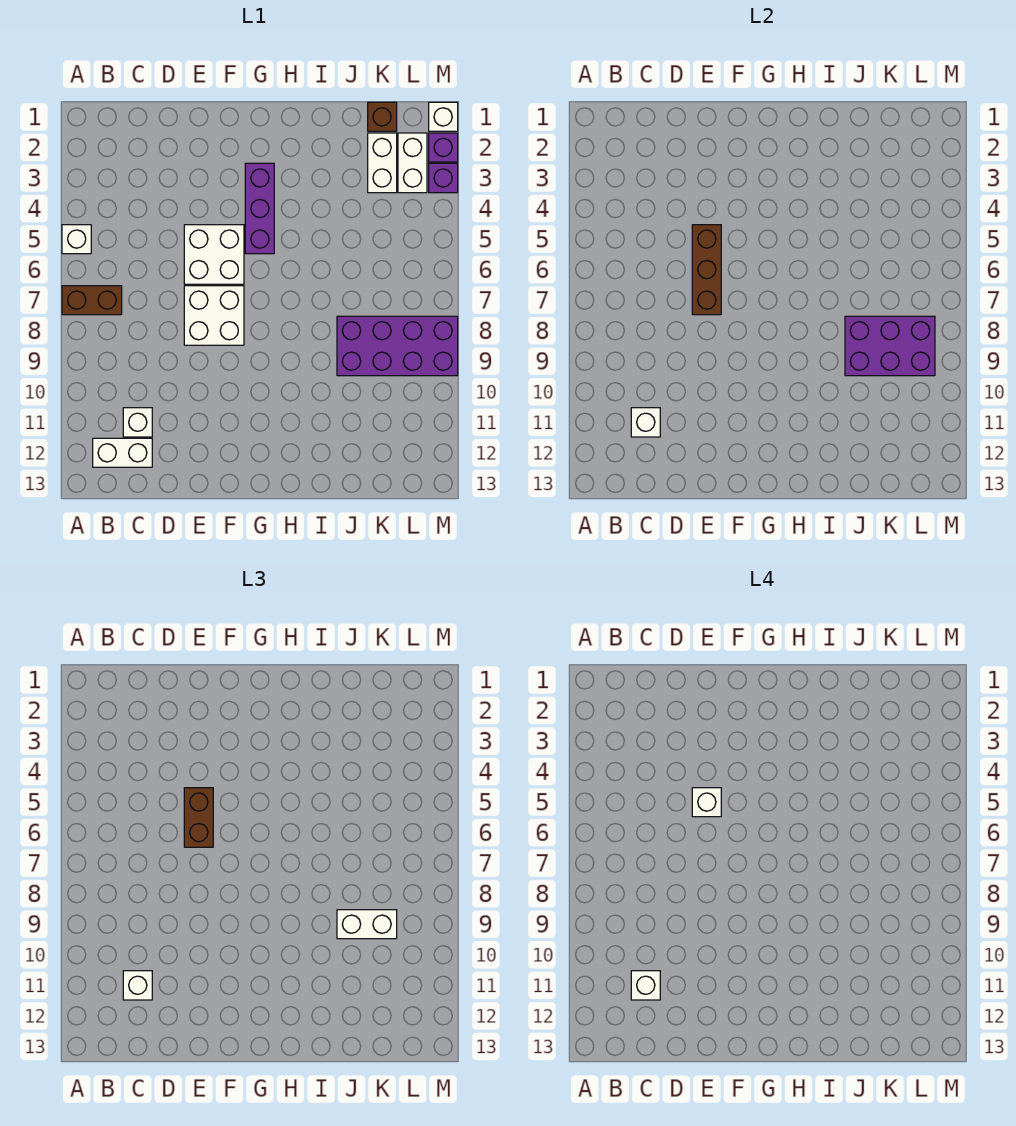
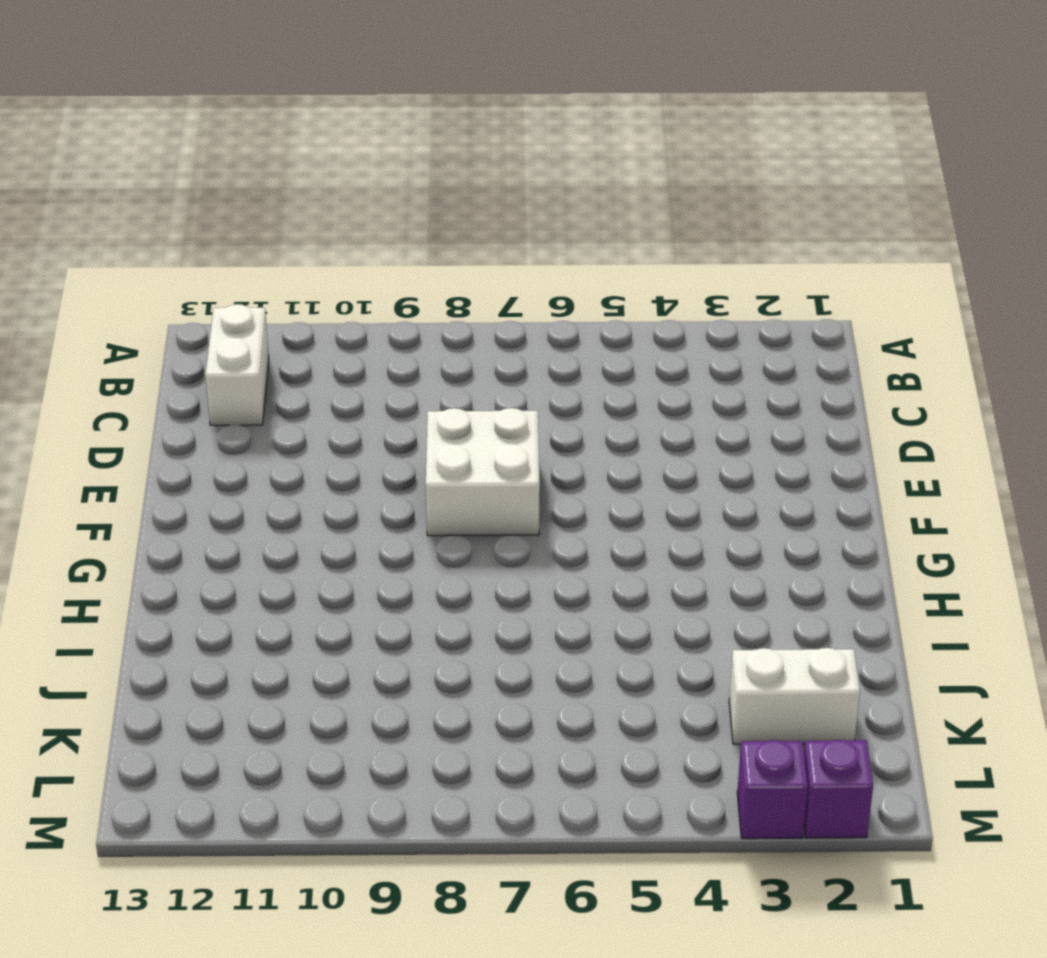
none -> white brick A5 level 1
none -> brown brick A7:B7 level 1
none -> white brick C11 level 1

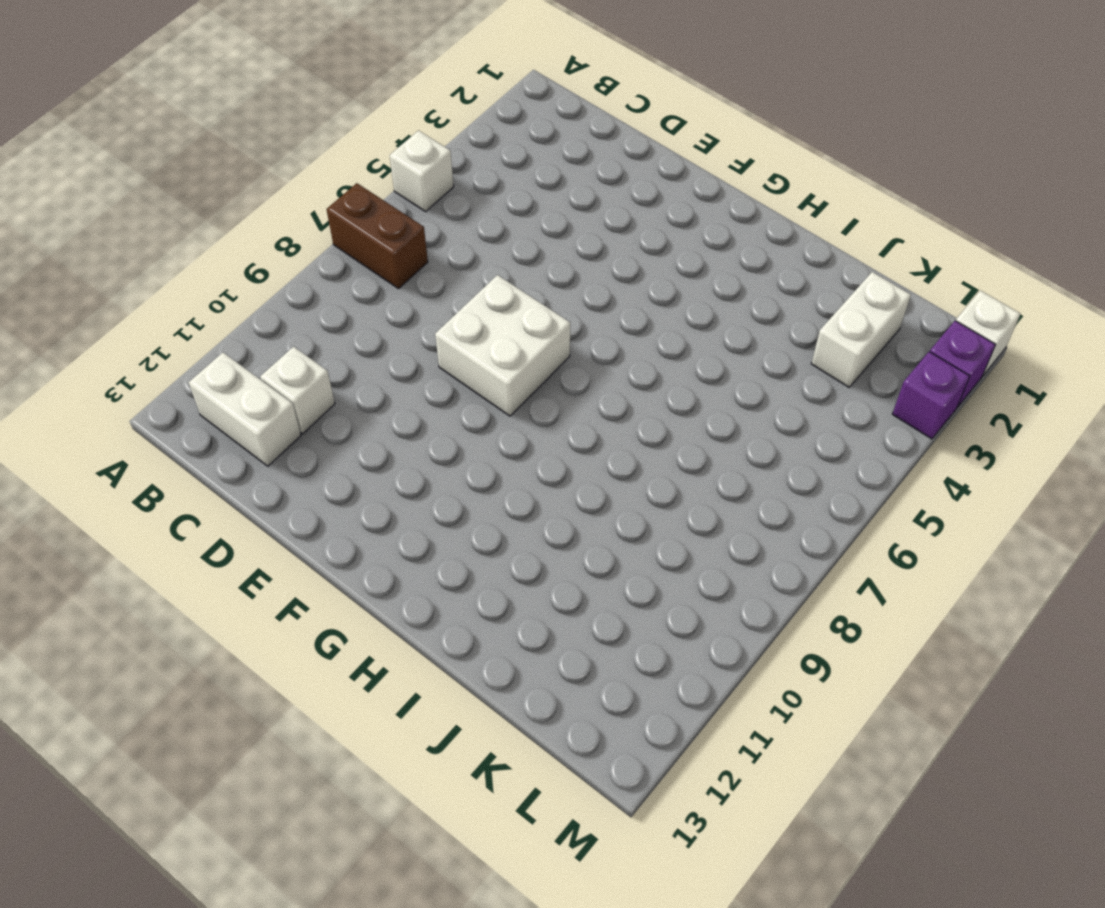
none -> white brick E5:F6 level 1
none -> purple brick G3:G5 level 1
none -> purple brick J8:M9 level 1

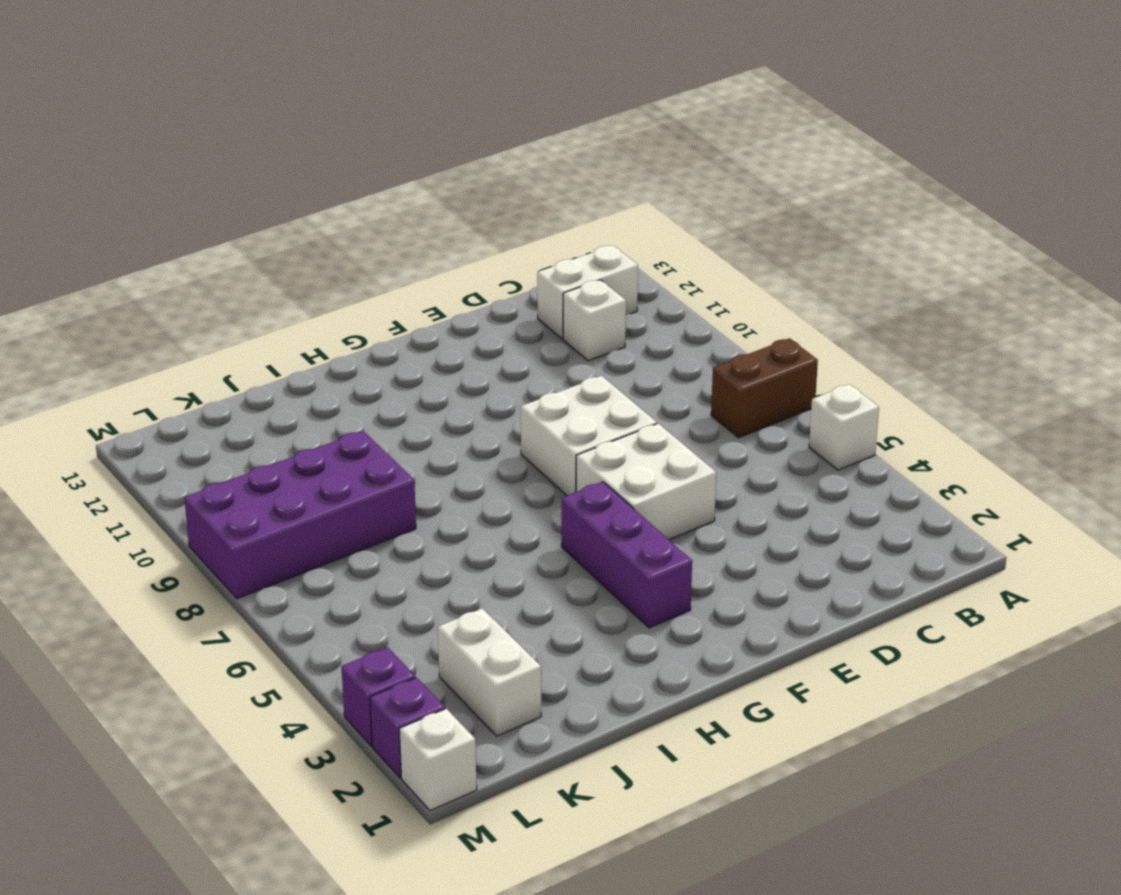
none -> brown brick K1 level 1
none -> white brick L2:L3 level 1
none -> white brick C11 level 2

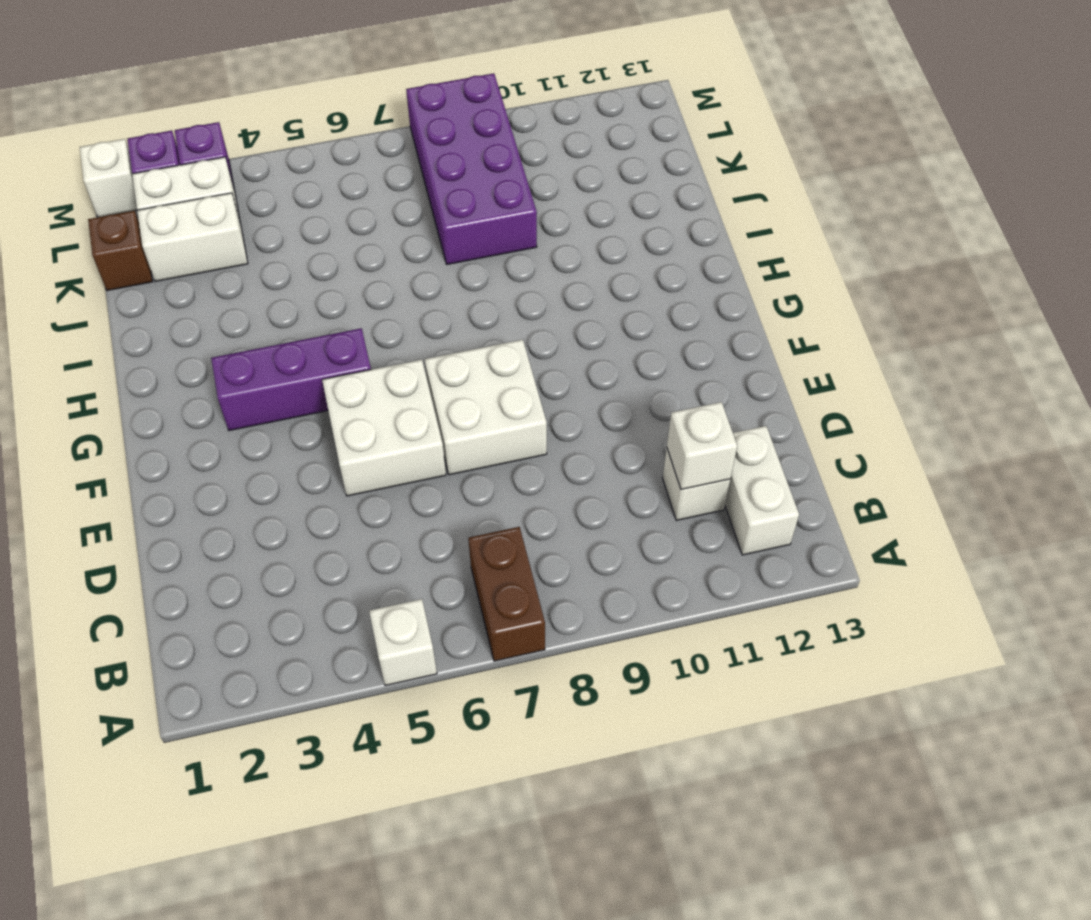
none -> brown brick E5:E7 level 2
none -> purple brick J8:L9 level 2
none -> white brick C11 level 3

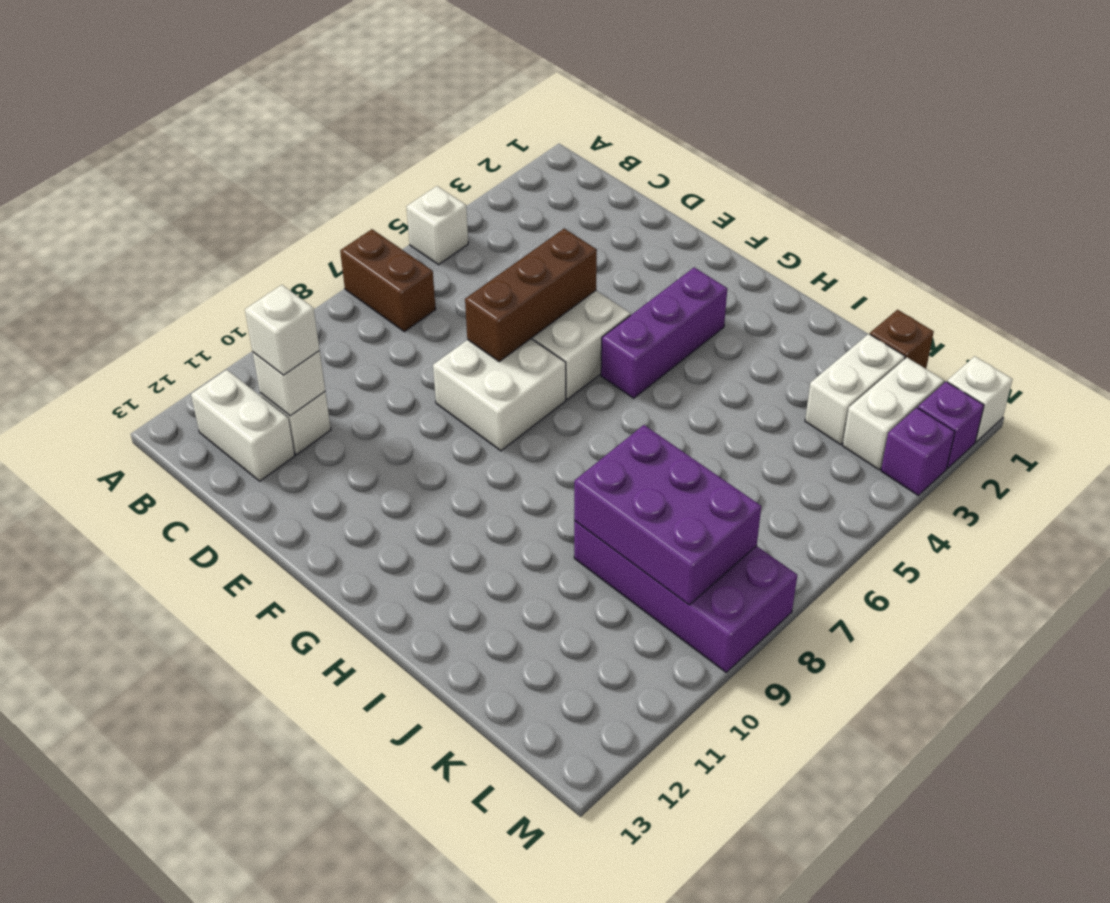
none -> brown brick E5:E6 level 3
none -> white brick J9:K9 level 3
none -> white brick C11 level 4

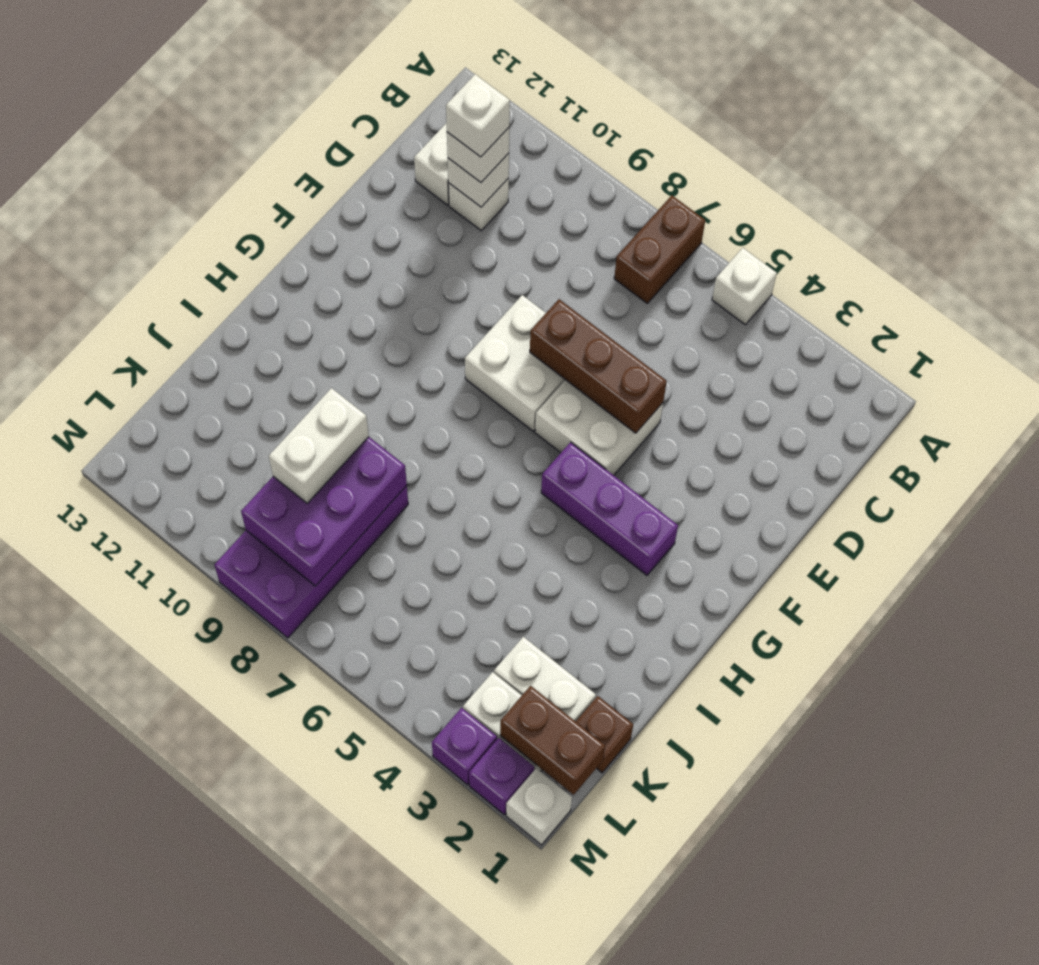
brown brick L1:L2 level 2 -> brown brick E5:E6 level 3
none -> white brick E5 level 4

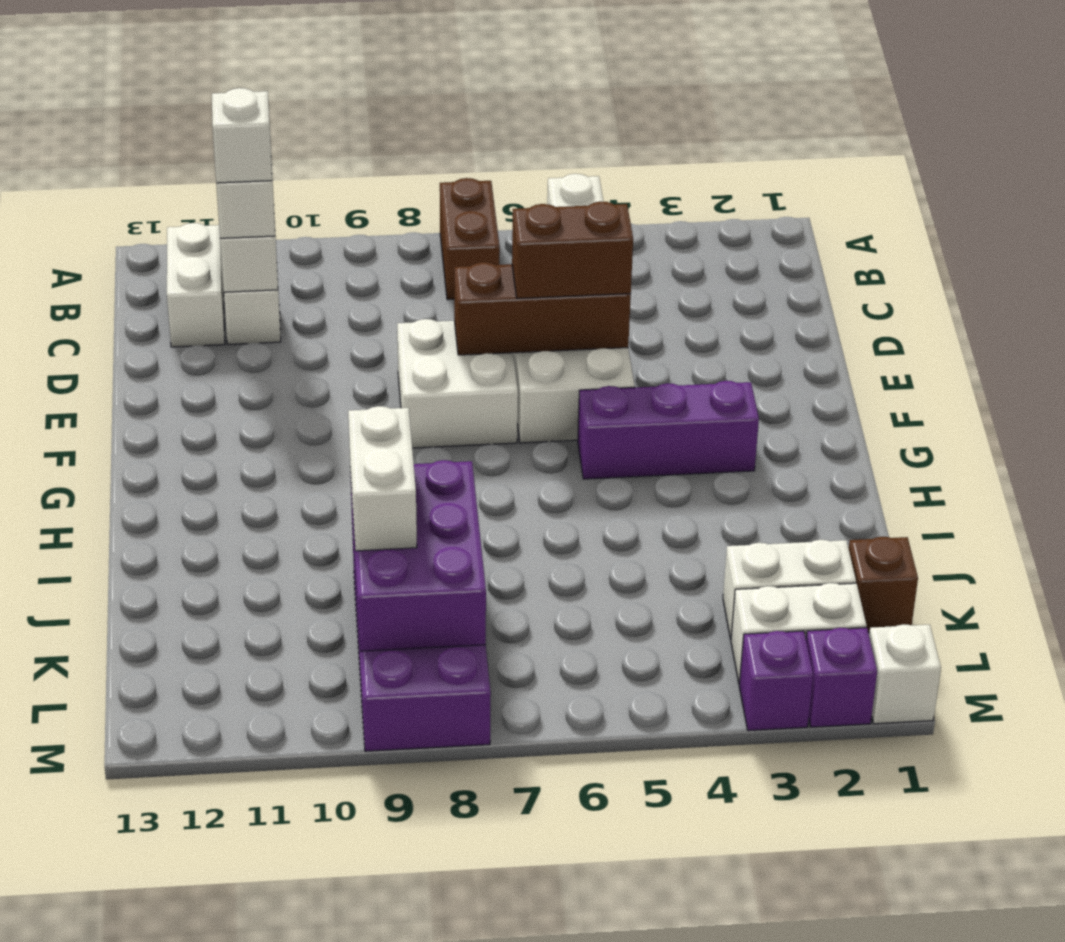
none -> white brick E5 level 4

